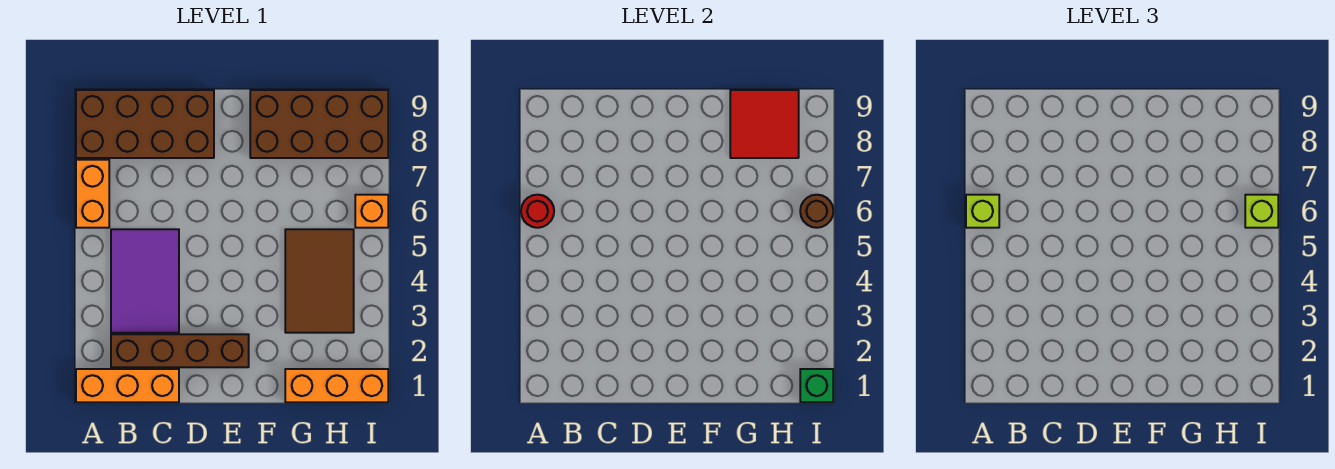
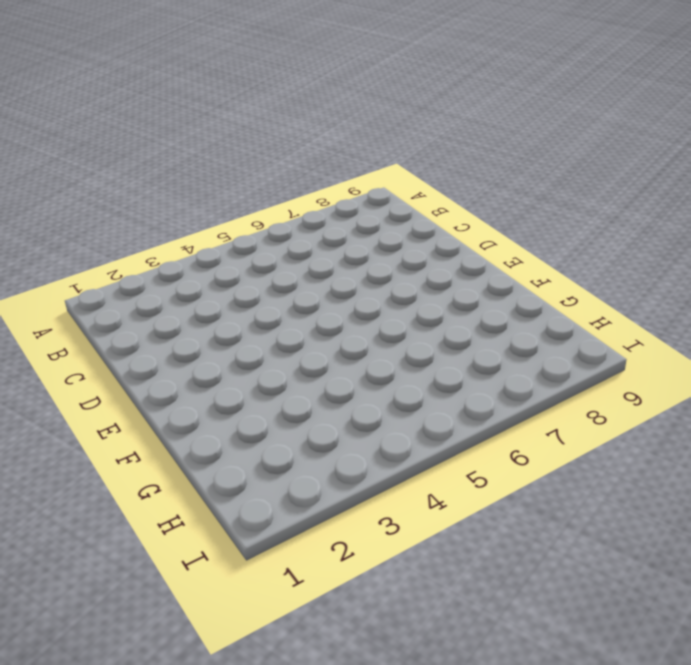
none -> orange brick A1:C1 level 1
none -> orange brick A6:A7 level 1
none -> brown brick A8:D9 level 1

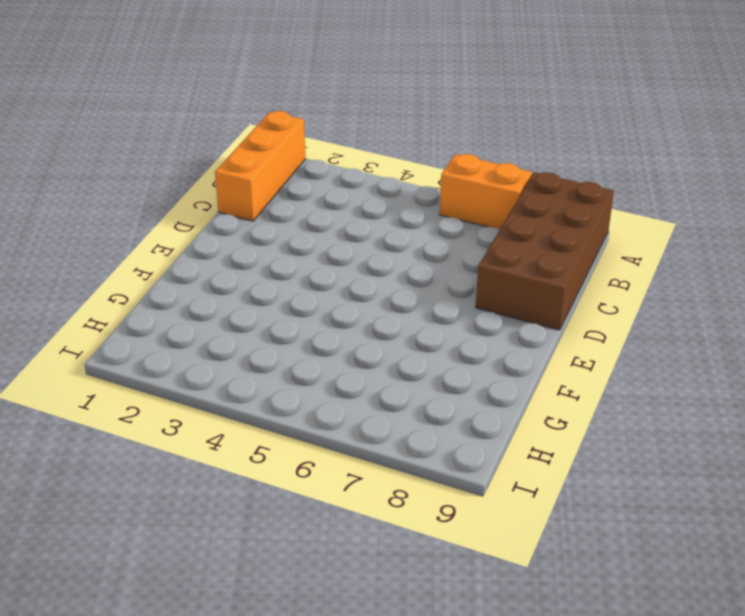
none -> brown brick B2:E2 level 1
none -> purple tile B3:C5 level 1
none -> brown brick F8:I9 level 1

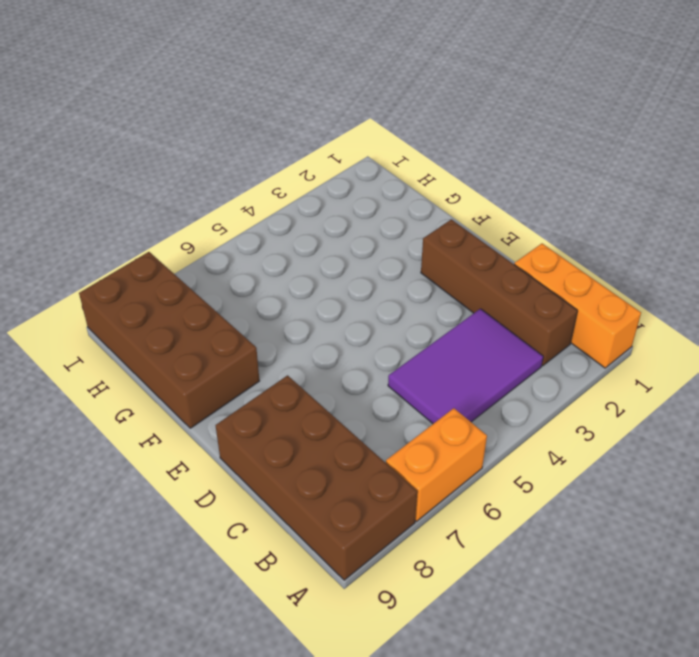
none -> orange brick G1:I1 level 1
none -> brown tile G3:H5 level 1
none -> orange brick I6 level 1

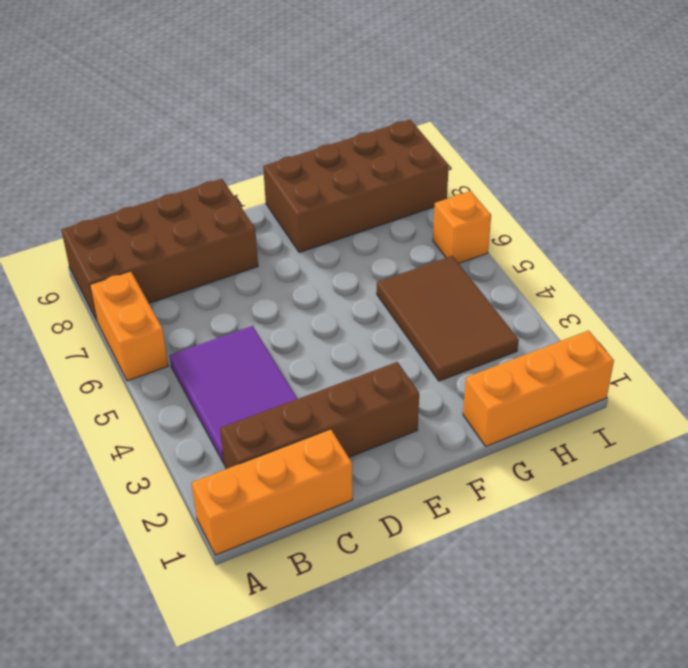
none -> red round brick A6 level 2
none -> red tile G8:H9 level 2
none -> green brick I1 level 2

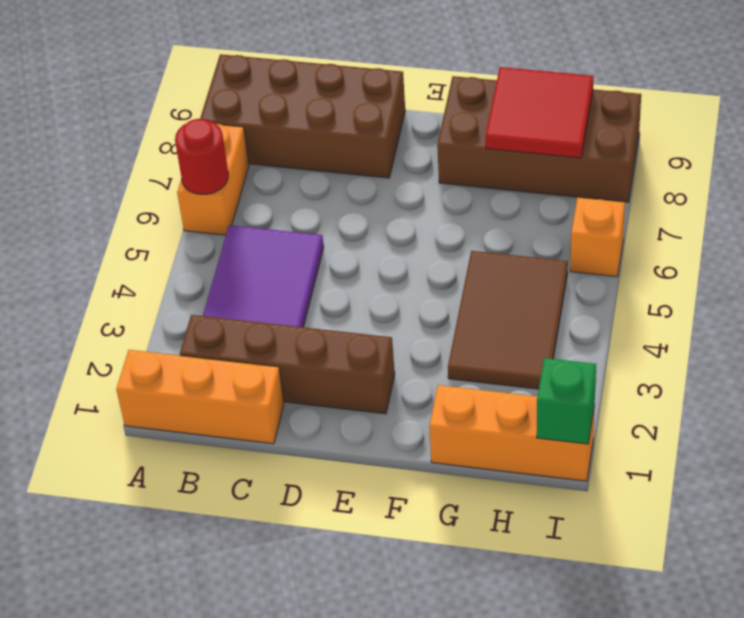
none -> brown round brick I6 level 2
none -> lime brick A6 level 3
none -> lime brick I6 level 3

